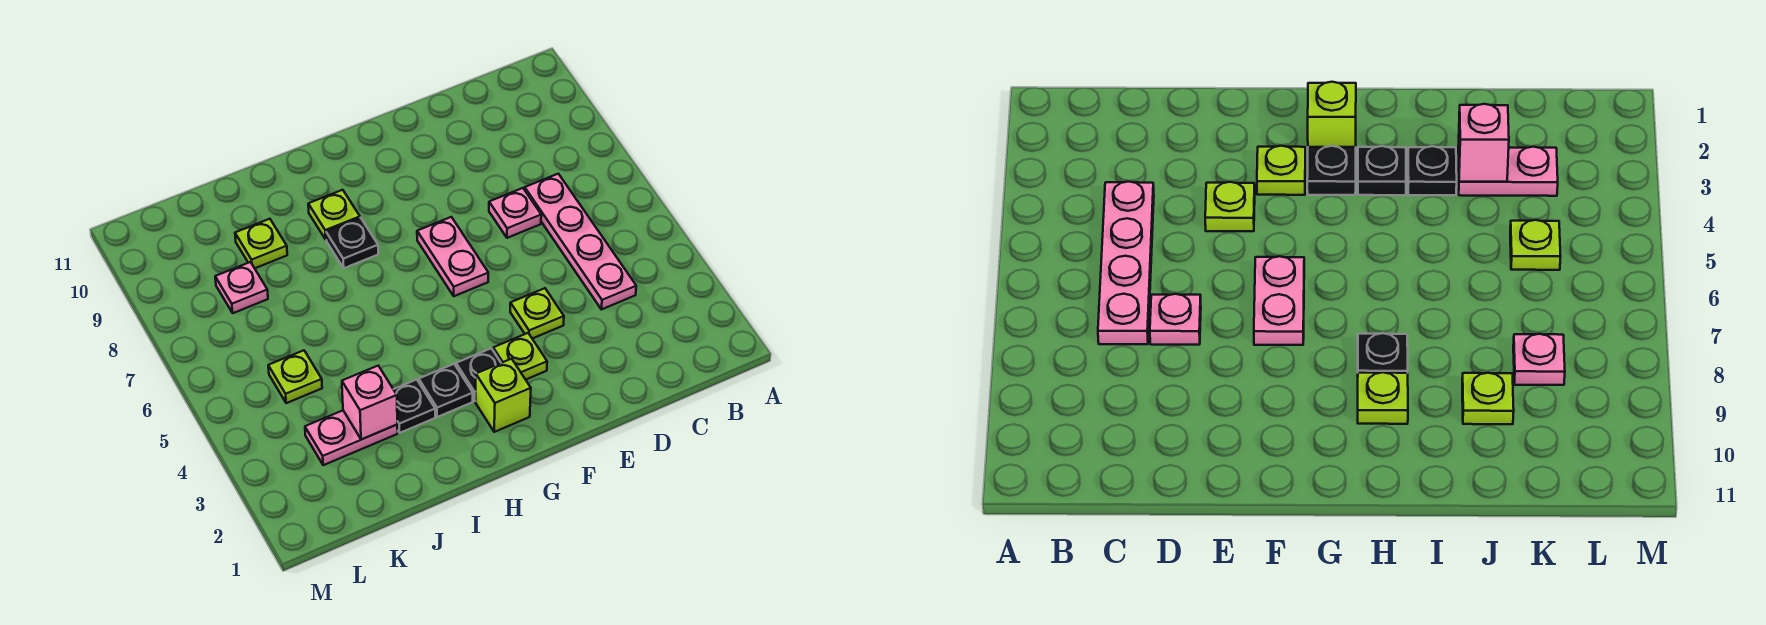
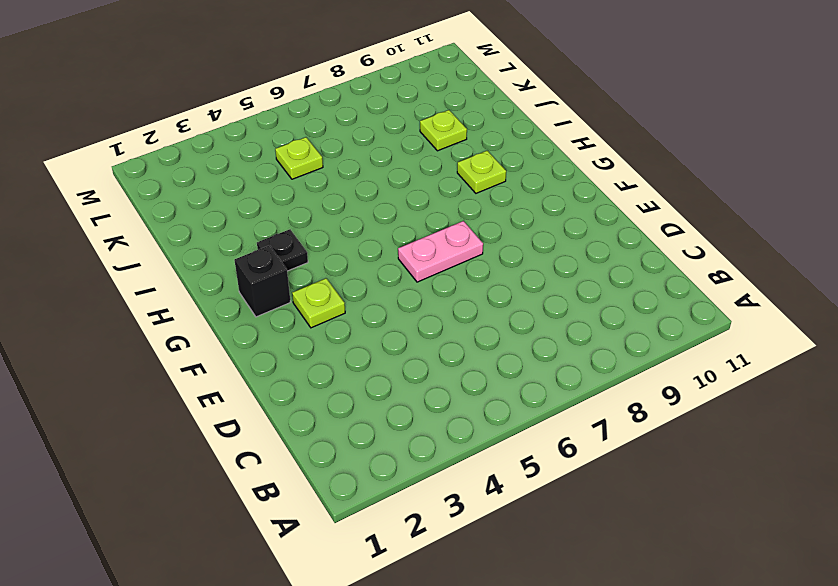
black brick G2 level 1 -> lime brick G2 level 1
none -> pink plate C4:C7 level 1
none -> pink plate D7 level 1
none -> lime plate E4 level 1

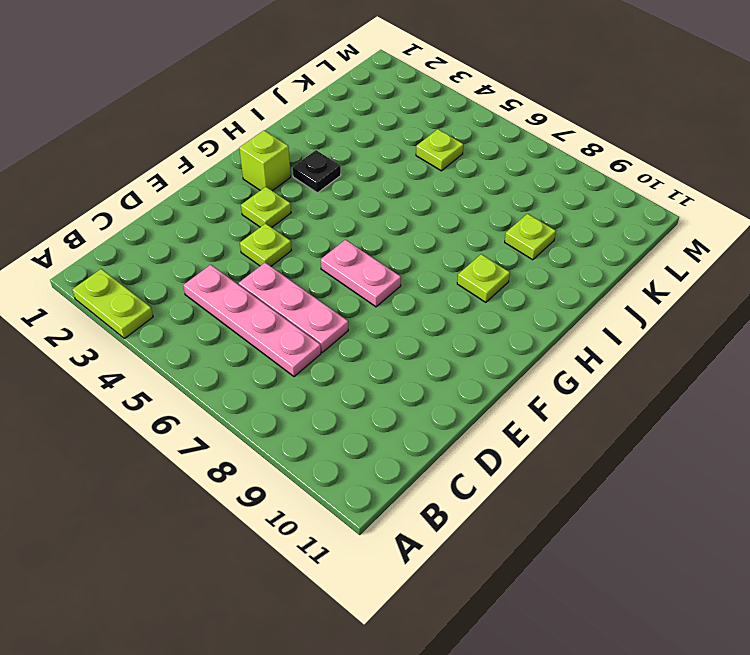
lime plate A2:A3 level 1 -> none
pink plate D5:D7 level 1 -> pink plate D7 level 1
none -> black plate G3 level 1
none -> black plate H8 level 1
none -> black plate I3 level 1

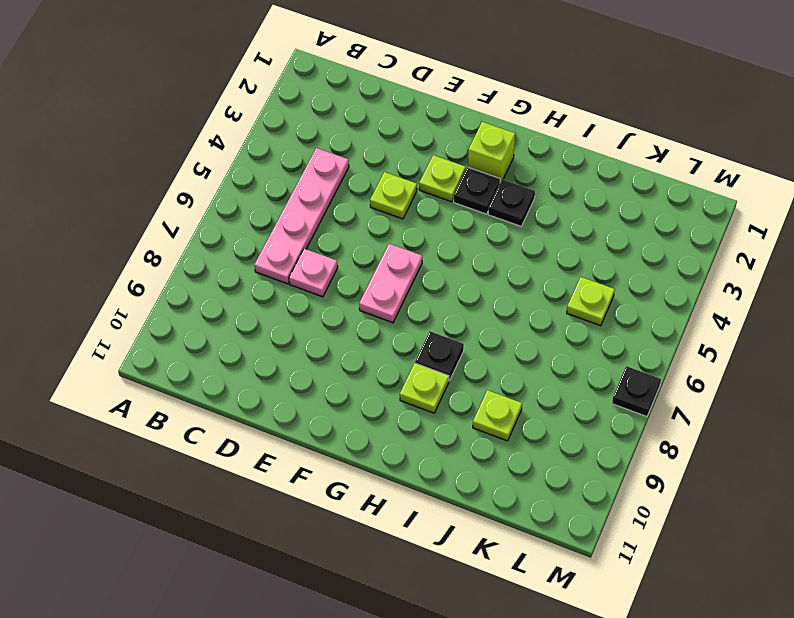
black plate M7 level 1 -> black plate I3 level 1
none -> pink plate J3:K3 level 1
none -> pink plate K8 level 1
none -> pink brick J3 level 2

